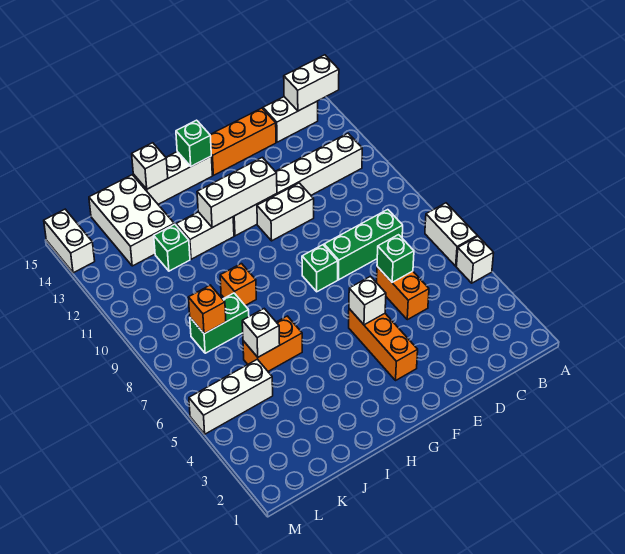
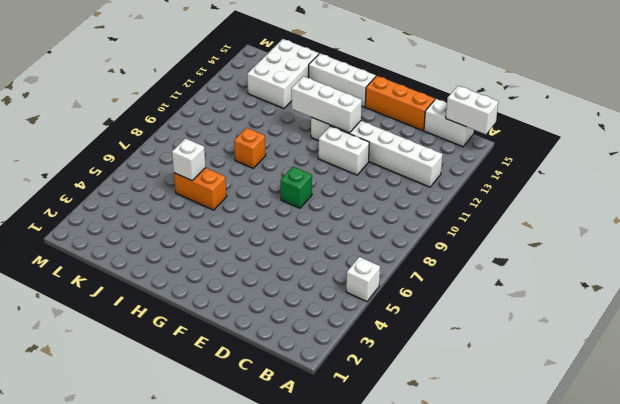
none -> white brick A6:A7 level 1
none -> green brick C8:E8 level 1
none -> orange brick D5:D6 level 1

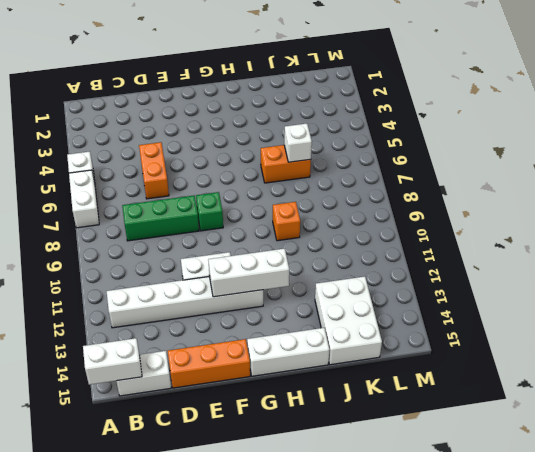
none -> orange brick F3:F5 level 1
none -> white brick H12:I12 level 1
none -> green brick J8:K8 level 1

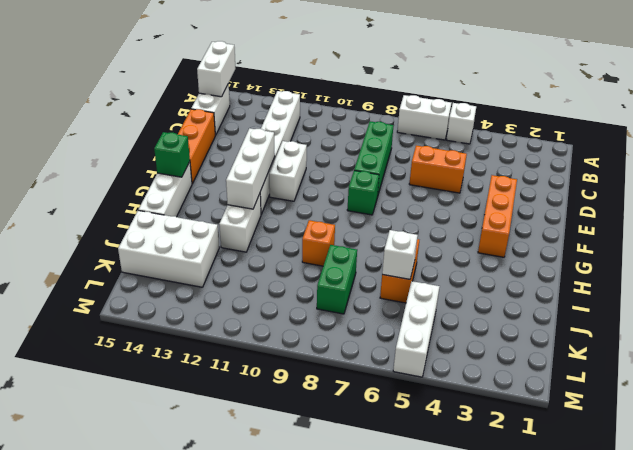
orange brick E3:G3 level 1 -> orange brick F3:F5 level 1
none -> green brick J12 level 1
none -> white brick M14:M15 level 1
none -> green brick D6 level 2

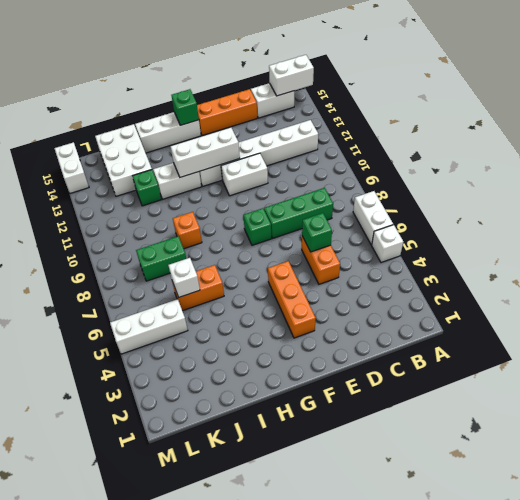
none -> white brick F5 level 2
none -> white brick I15 level 2
none -> orange brick K8 level 2

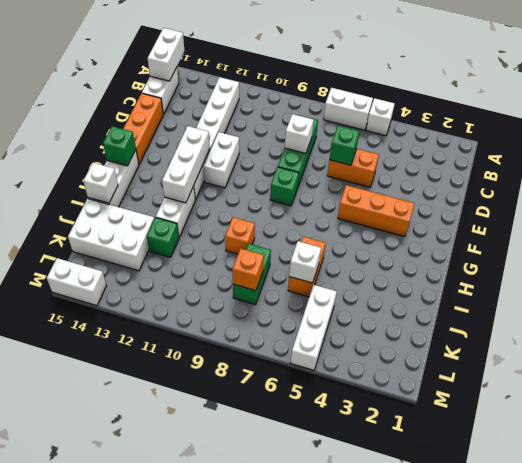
white brick D8 level 2 -> white brick F5 level 2

